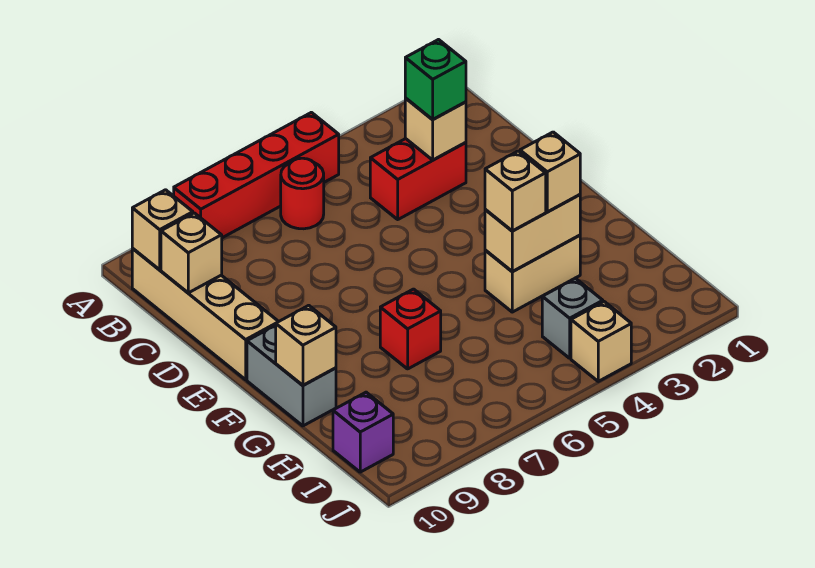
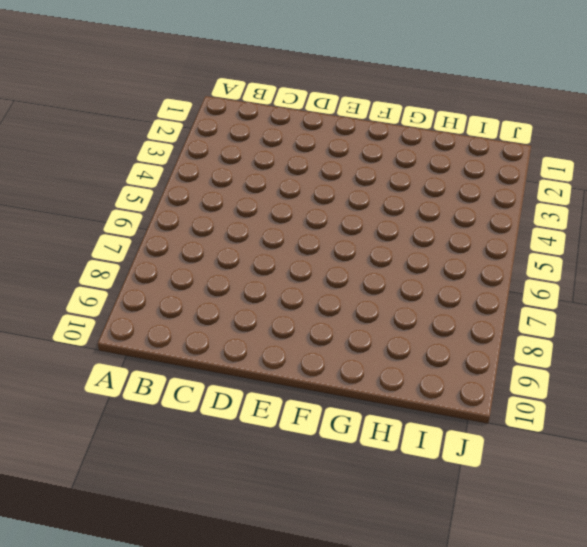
none -> red brick A5:A8 level 1
none -> red round brick B6 level 1
none -> tan brick B10:E10 level 1

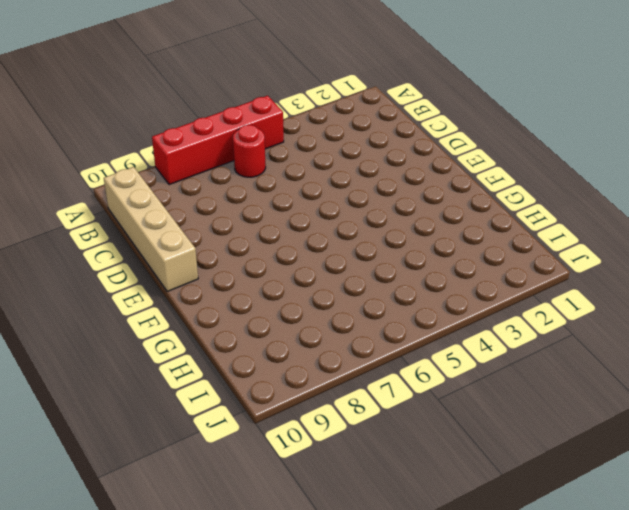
none -> red brick C3:C4 level 1
none -> grey brick F10:G10 level 1
none -> tan brick G3:G4 level 1

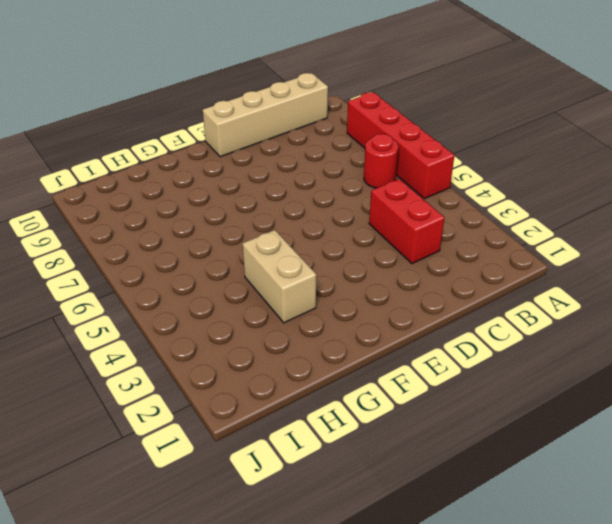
none -> grey brick F10:G10 level 1
none -> red brick G7 level 1
none -> grey brick I4 level 1

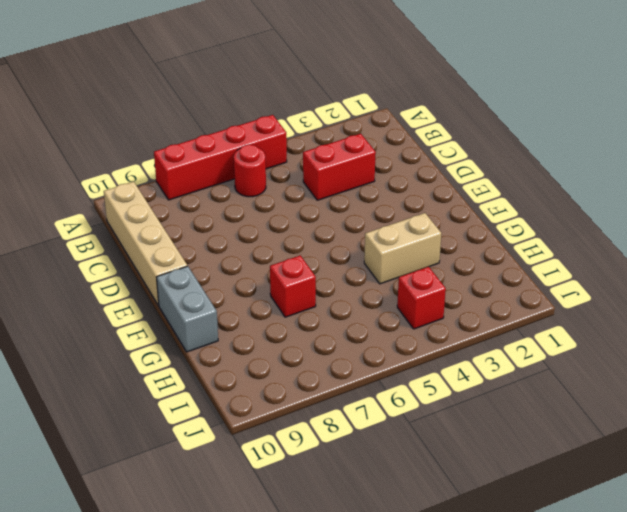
red brick I4 level 1 -> grey brick I4 level 1
none -> purple brick I10 level 1
none -> tan brick J4 level 1
none -> tan brick B10 level 2

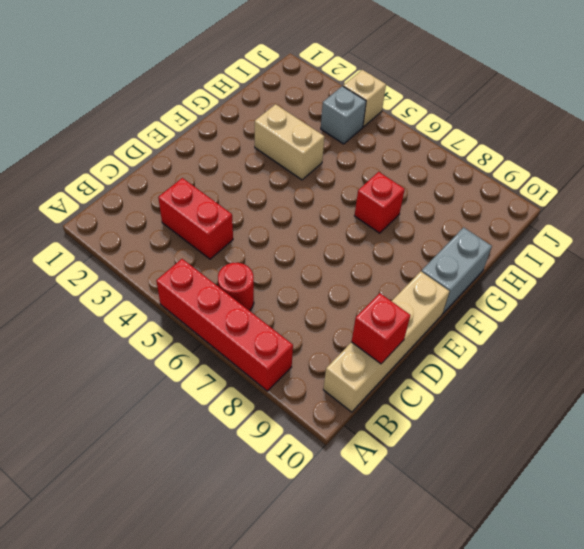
red brick C10 level 2 -> tan brick C10 level 2
none -> purple brick I10 level 1
none -> tan brick B10 level 2
none -> tan brick C3 level 2

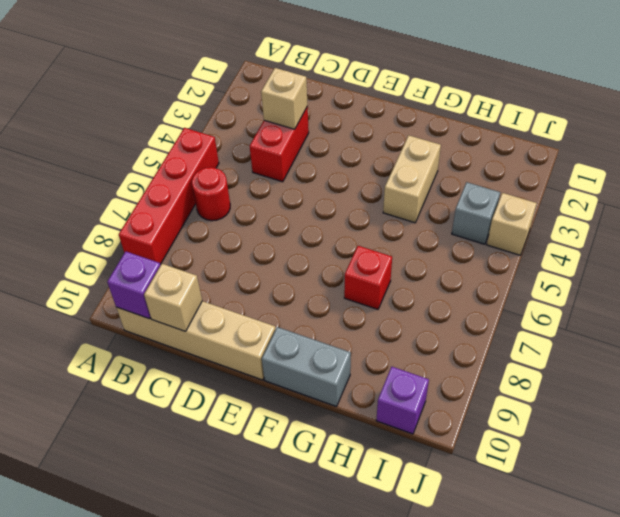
purple brick B10 level 2 -> tan brick B10 level 2
none -> tan brick G3:G4 level 2
none -> tan brick G10 level 2
none -> green brick C3 level 3

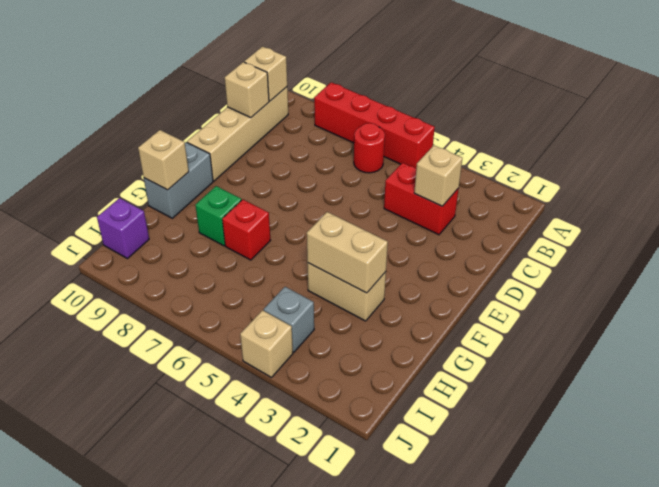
green brick G8 level 1 -> green brick C3 level 3
none -> tan brick G3 level 3
none -> tan brick G4 level 3

